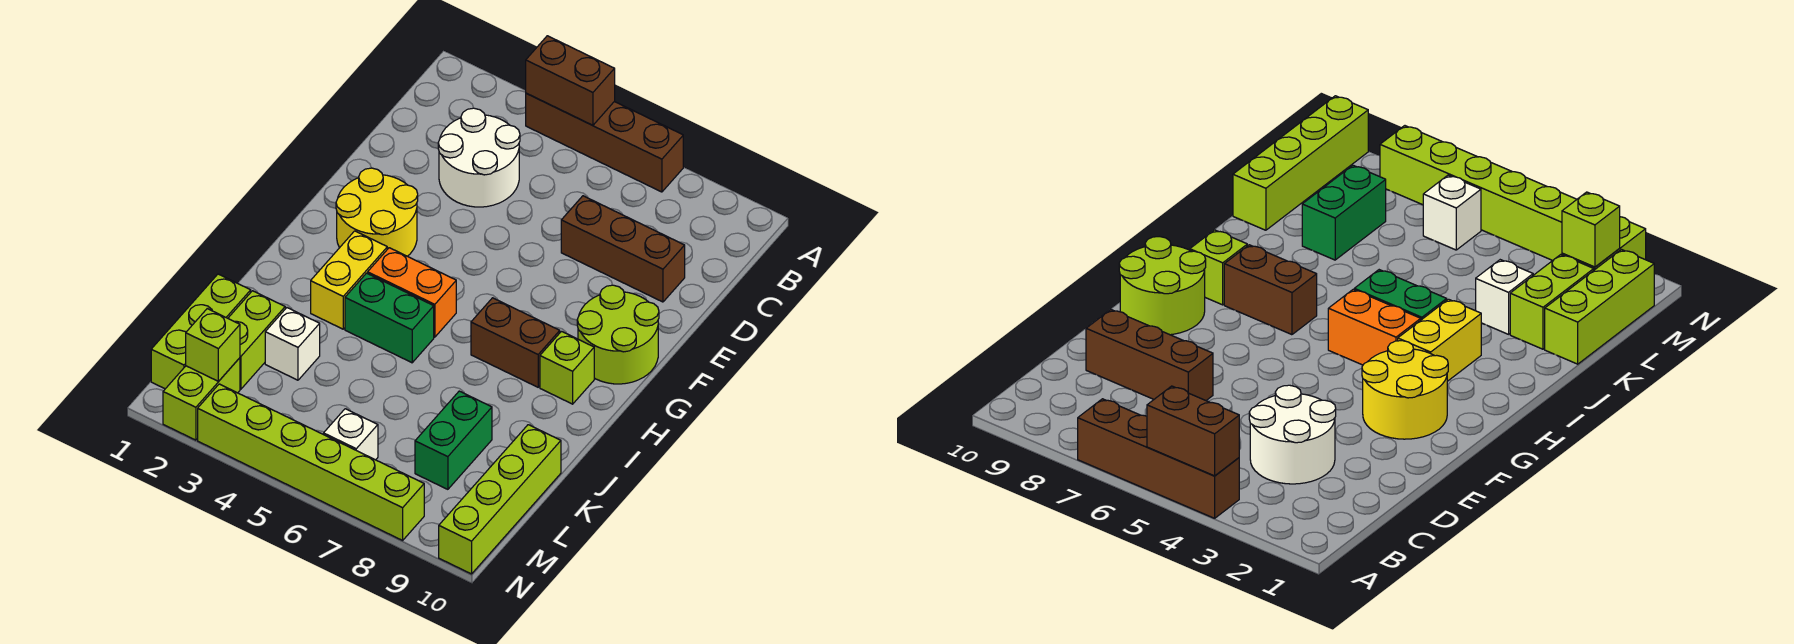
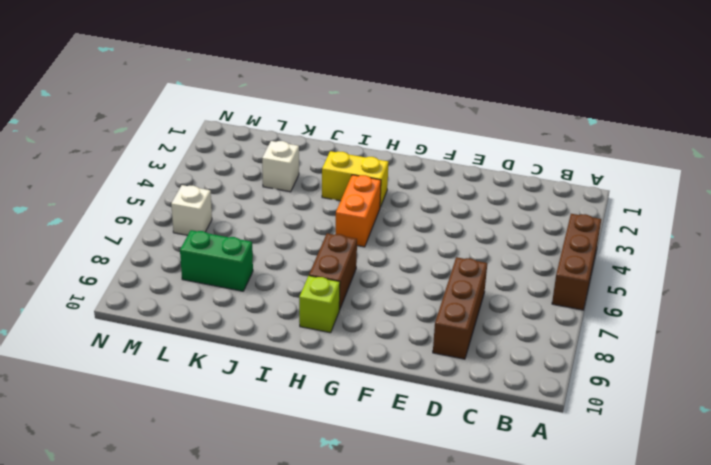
brown brick A4:A6 level 1 -> brown brick A4:A7 level 1
none -> white round brick C3:D4 level 1
none -> yellow round brick F2:G3 level 1
none -> lime round brick F9:G10 level 1

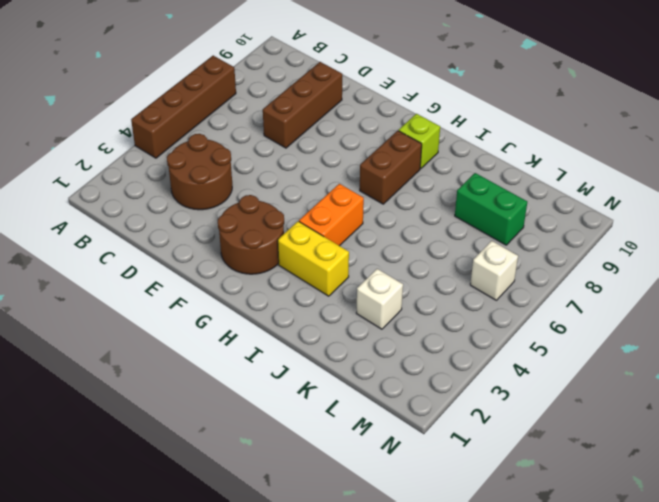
brown round brick C3:D4 level 1 -> white round brick C3:D4 level 1
brown round brick F2:G3 level 1 -> yellow round brick F2:G3 level 1
none -> lime round brick F9:G10 level 1
none -> green brick I4:I5 level 1
none -> lime brick K1:M1 level 1

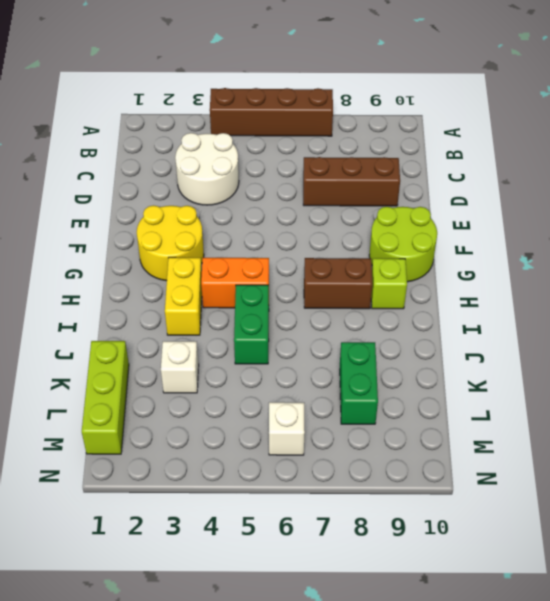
green brick I5:J5 level 1 -> green brick I4:I5 level 1
none -> lime brick K2:L2 level 1
none -> lime brick K10:N10 level 1
none -> lime brick M2:N2 level 1

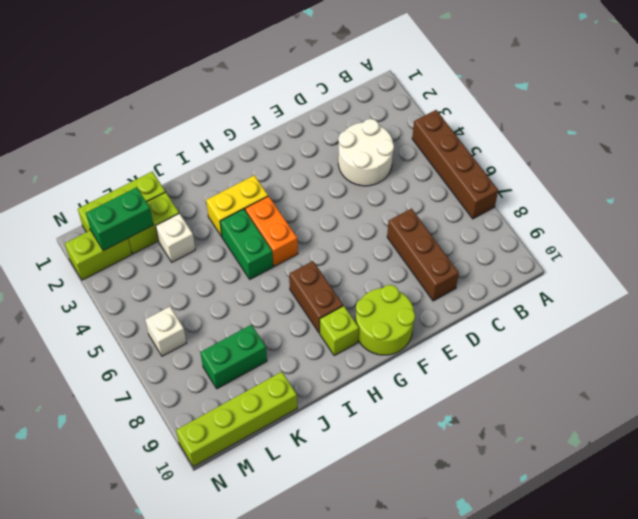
green brick L2:M2 level 2 -> lime brick M2 level 2
none -> yellow round brick F2:G3 level 1
none -> lime brick N3:N8 level 1
none -> brown brick A4:A5 level 2

